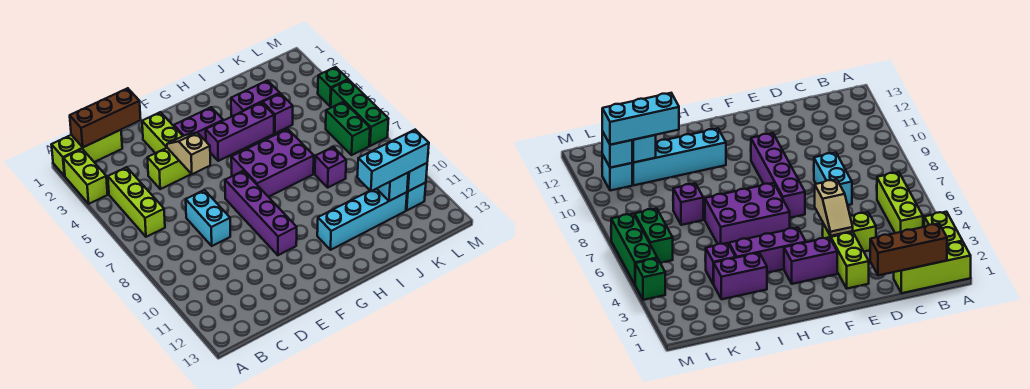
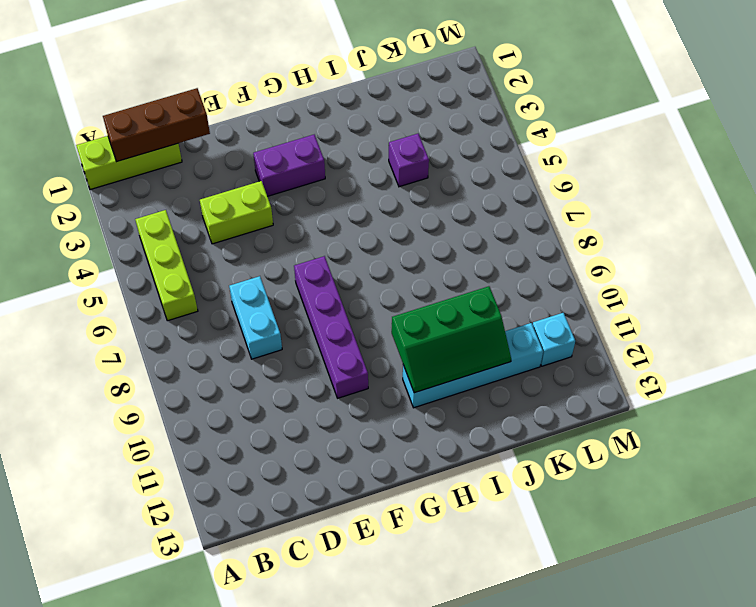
green slope H10:J11 level 2 top 10 -> none
none -> lime brick A2:A3 level 1
none -> lime brick E2:E3 level 1
none -> purple brick G4:I4 level 1

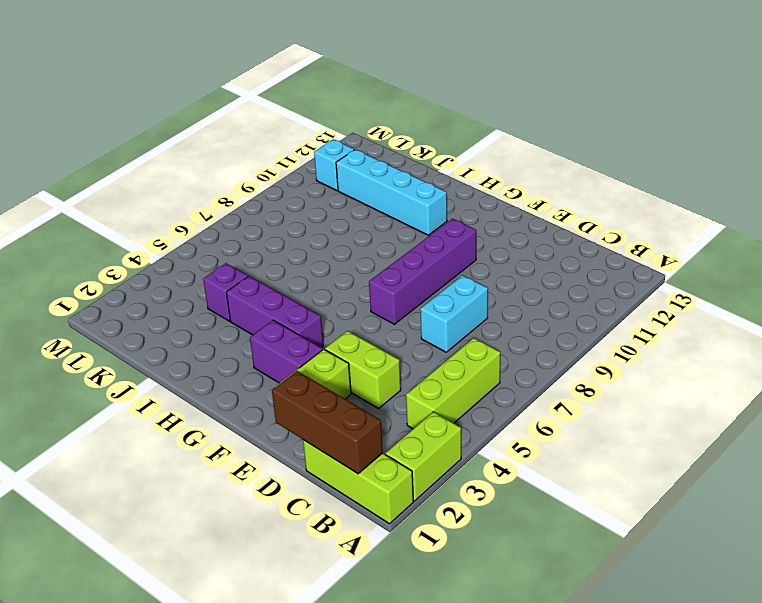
none -> purple brick G6:I7 level 1
none -> purple brick I3:J3 level 1
none -> purple brick J8 level 1

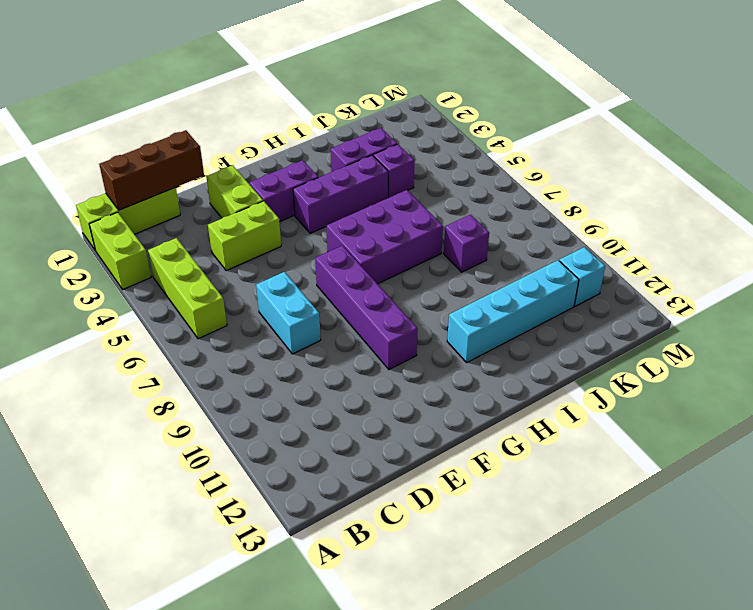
none -> green brick L6:L7 level 1
none -> green brick M4 level 1
none -> green brick M5:M7 level 1

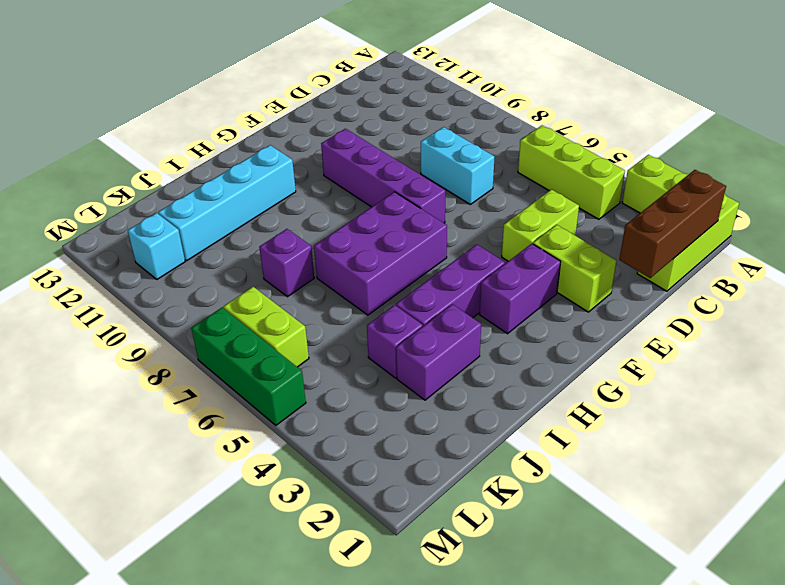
lime brick L6:L7 level 1 -> green brick L6:L7 level 1
none -> green brick M4 level 1
none -> tan slope E4:E5 level 2 top 5
none -> cyan brick K11 level 2

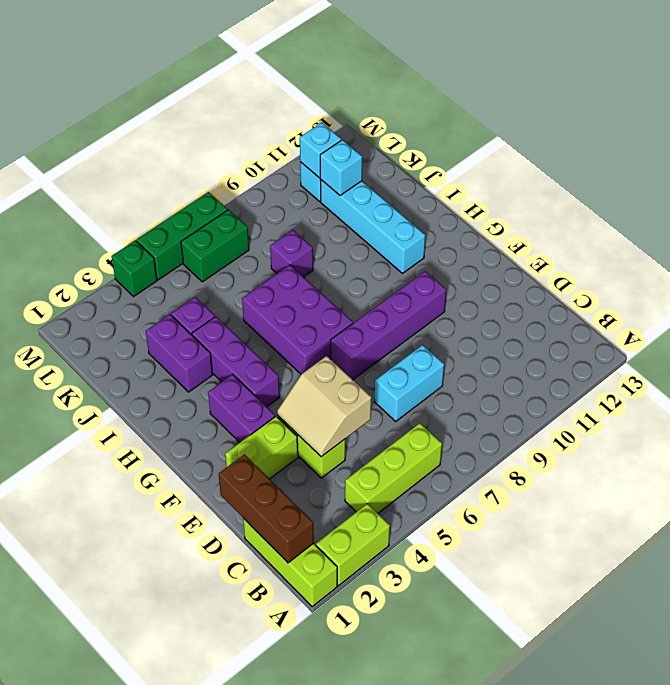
tan slope D4:E5 level 2 top 5 -> tan slope E4:E5 level 2 top 5
none -> cyan brick J11:L11 level 3

